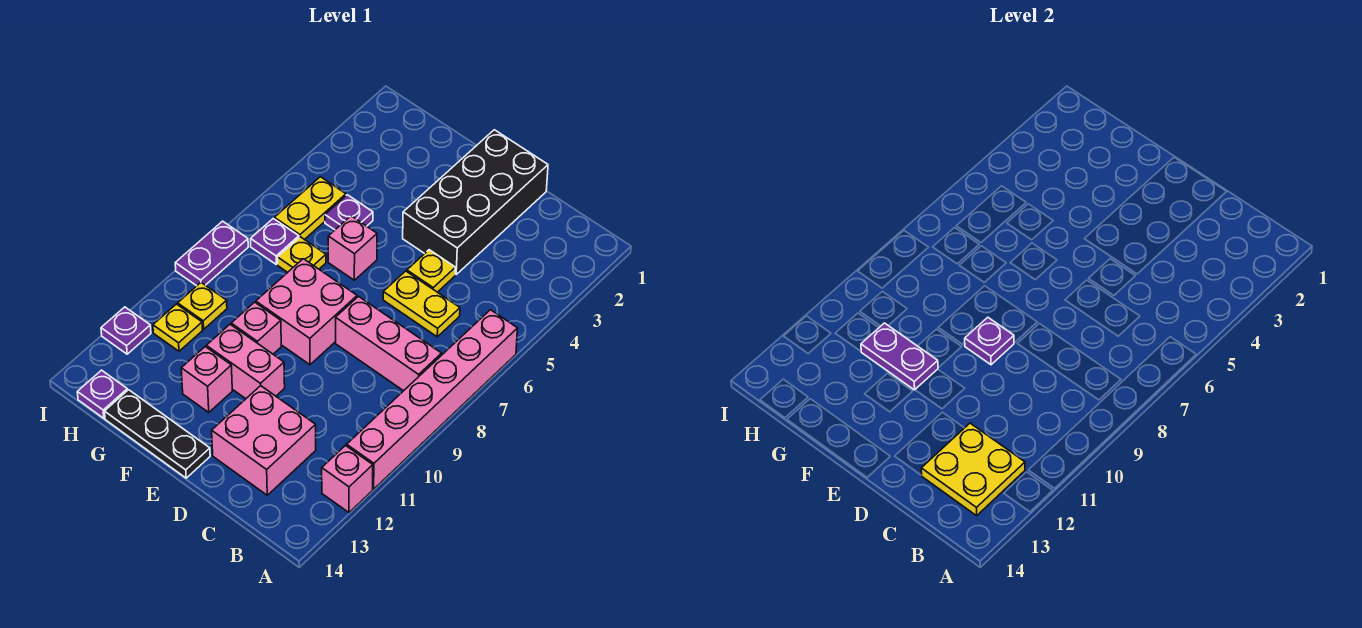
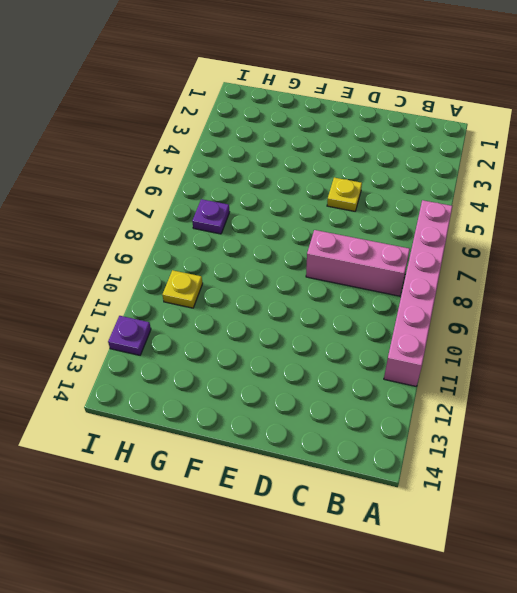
none -> pink brick A12 level 1
none -> yellow plate C6:D6 level 1
none -> pink brick C12:D13 level 1

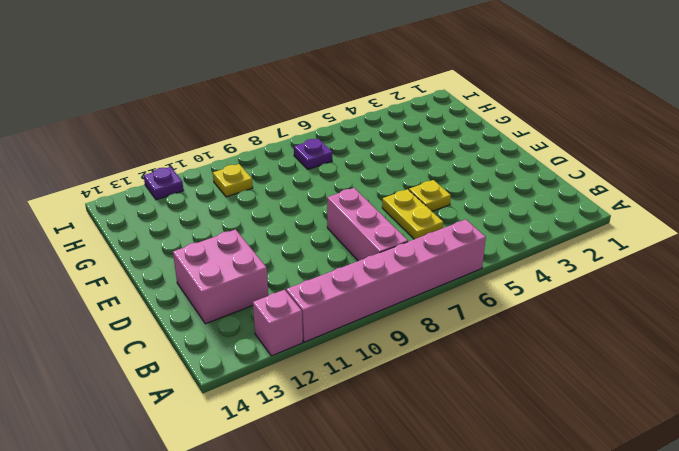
none -> black brick D1:E4 level 1
none -> pink brick E8:F9 level 1
none -> pink brick E11:F11 level 1

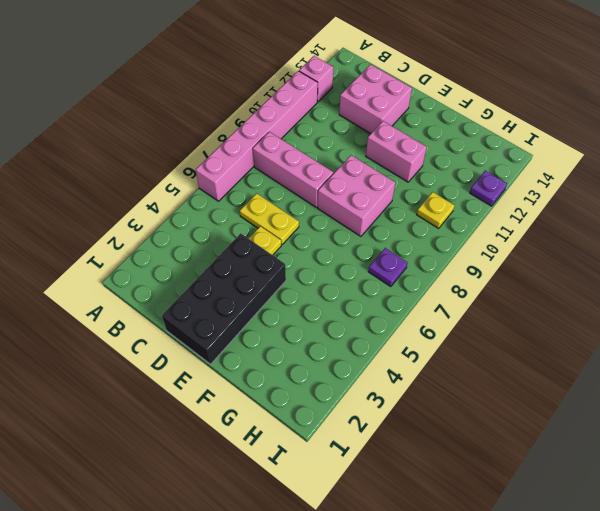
none -> black plate E14:G14 level 1
none -> pink brick F6 level 1
none -> pink brick F10 level 1

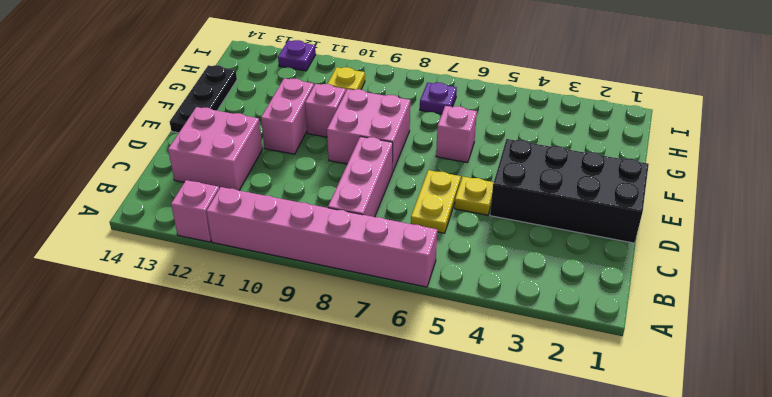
none -> pink brick F12 level 1
none -> purple plate G5 level 1
none -> yellow plate G7 level 1

